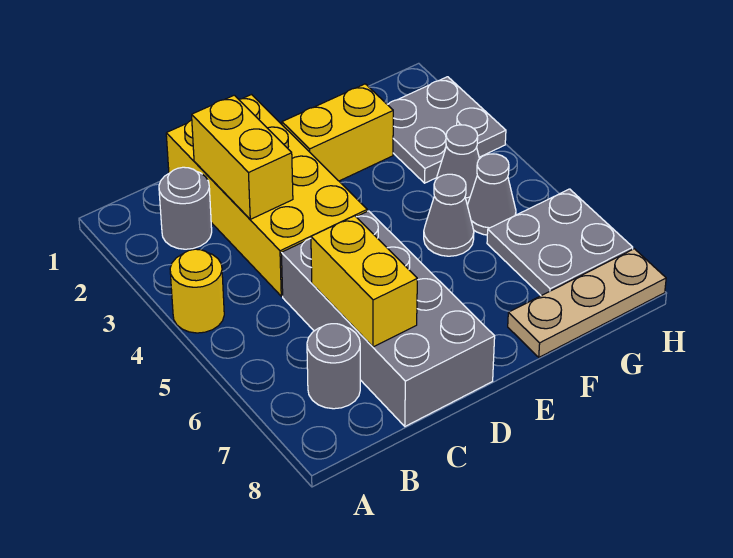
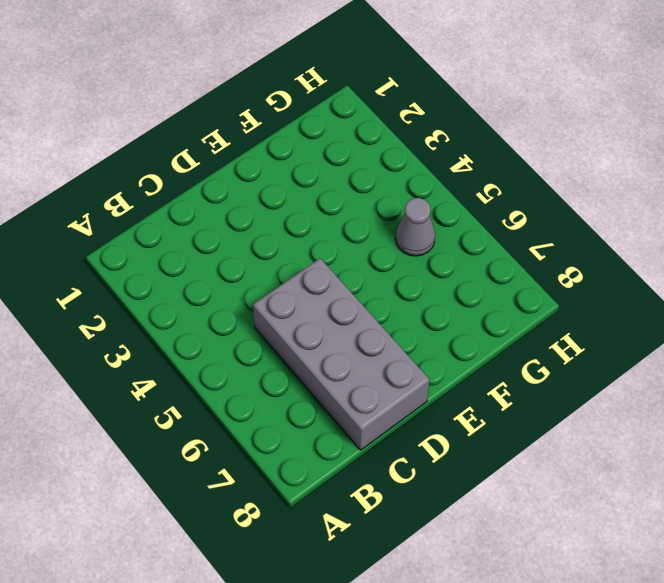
none -> yellow round brick A4 level 1
none -> grey round brick B2 level 1
none -> grey round brick B7 level 1

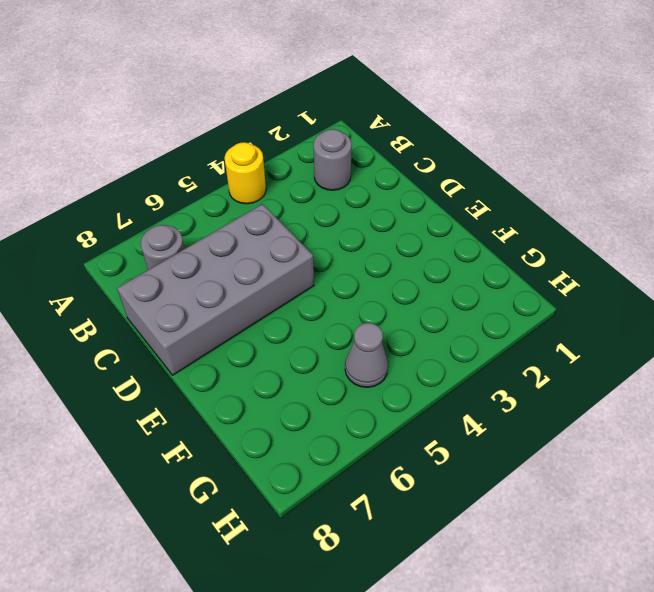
none -> yellow brick C1:D4 level 1
none -> yellow brick E2:F2 level 1
none -> grey cone F5 level 1

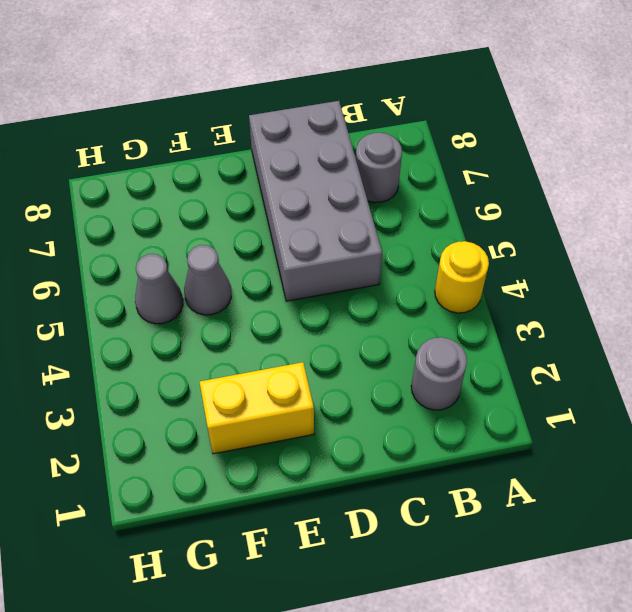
none -> yellow brick C1:D4 level 1
none -> tan plate F8:H8 level 1
none -> grey plate G2:H3 level 1

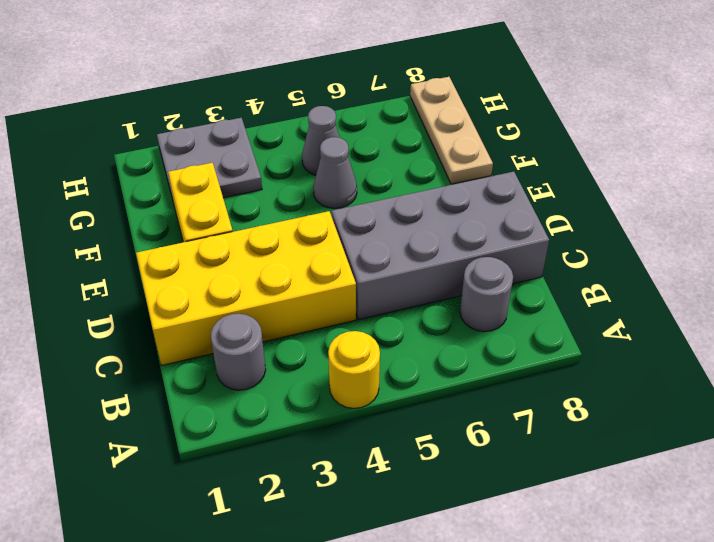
none -> grey cone G4 level 1
none -> grey plate G6:H7 level 1
none -> yellow brick C2:C3 level 2

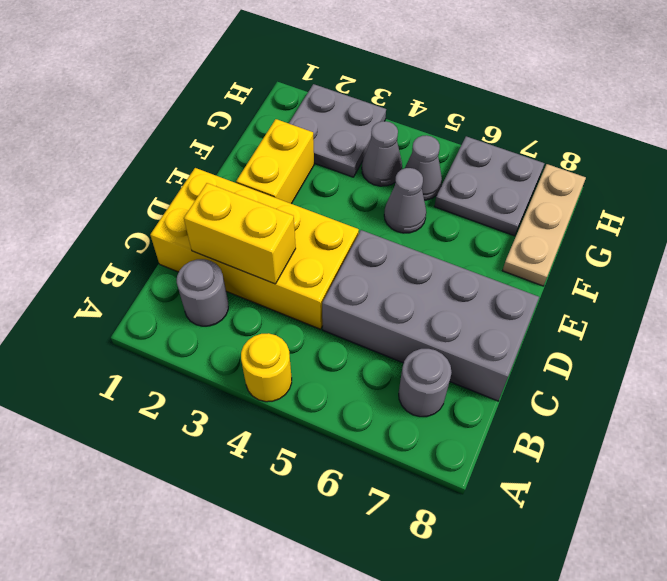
none -> yellow brick C6:C7 level 2

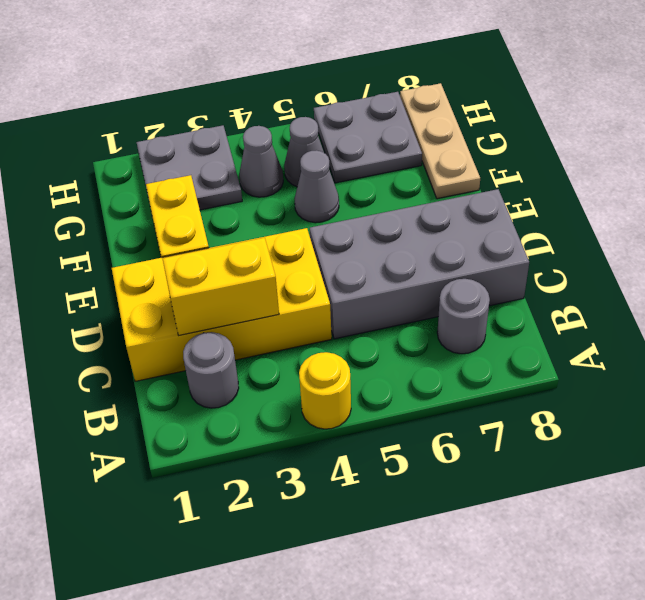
none -> yellow brick C6:C7 level 2

